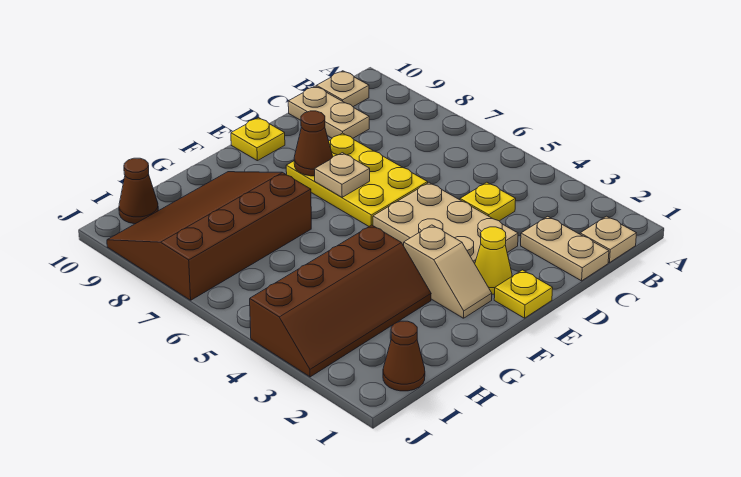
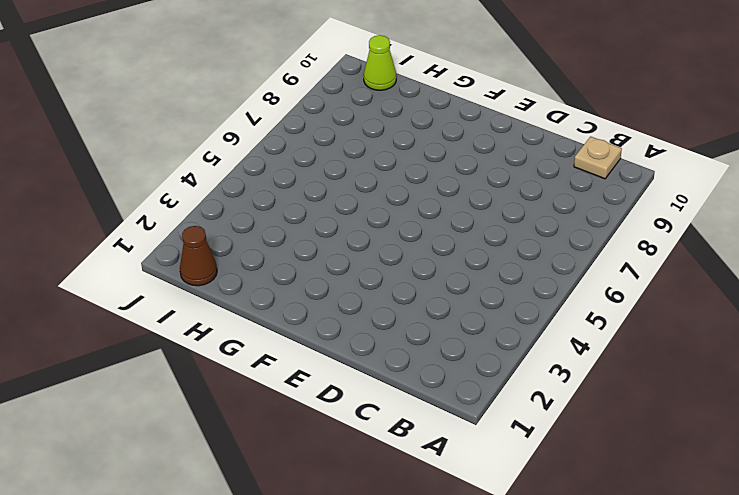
lime cone I10 level 1 -> brown cone I10 level 1
none -> tan plate B1 level 1
none -> tan plate C1:C2 level 1
none -> yellow plate C4 level 1

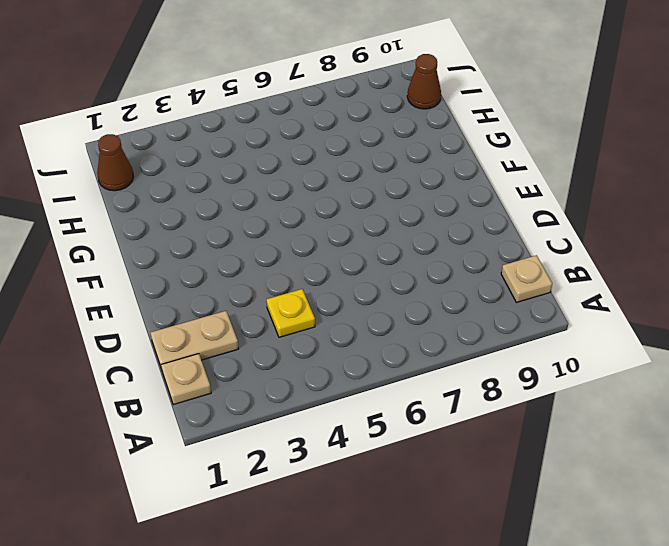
none -> tan plate C9:C10 level 1
none -> tan plate D3:E5 level 1
none -> yellow plate D6:E8 level 1

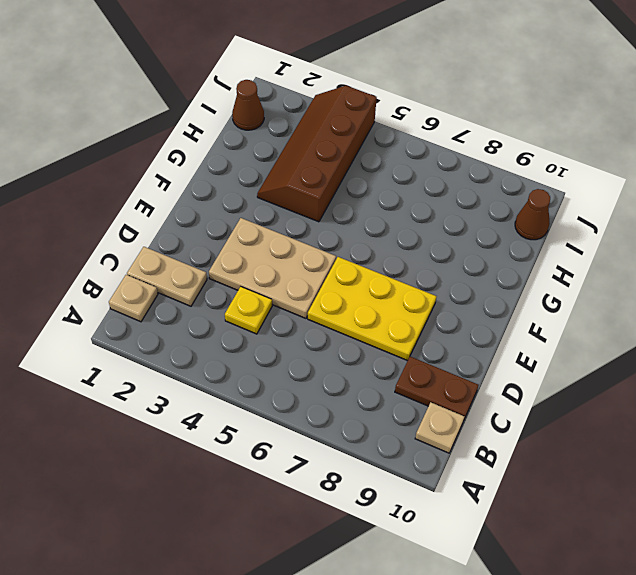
brown plate C9:C10 level 1 -> tan plate C9:C10 level 1
none -> yellow plate E1 level 1
none -> yellow cone E2 level 1
none -> yellow plate E10 level 1

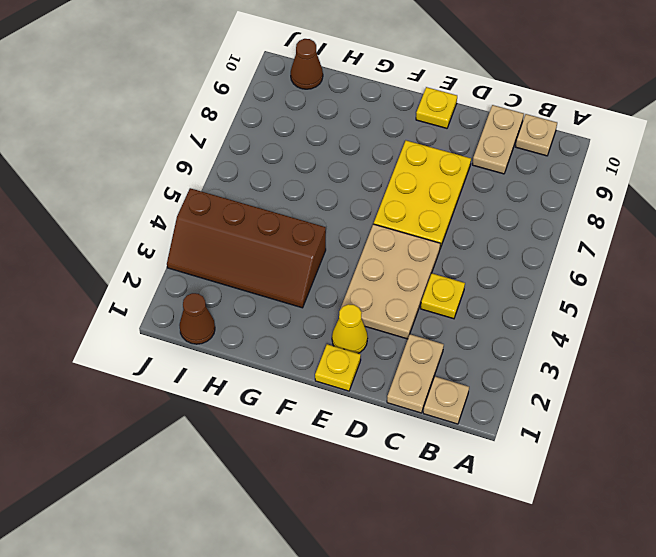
none -> tan slope F2:F3 level 1 top 3
none -> brown slope G7:J9 level 1 top 7
none -> tan plate E7 level 2

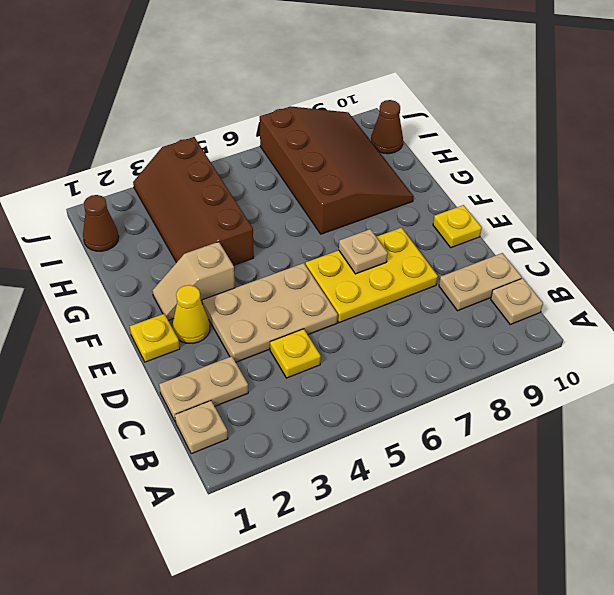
none -> brown cone E8 level 2

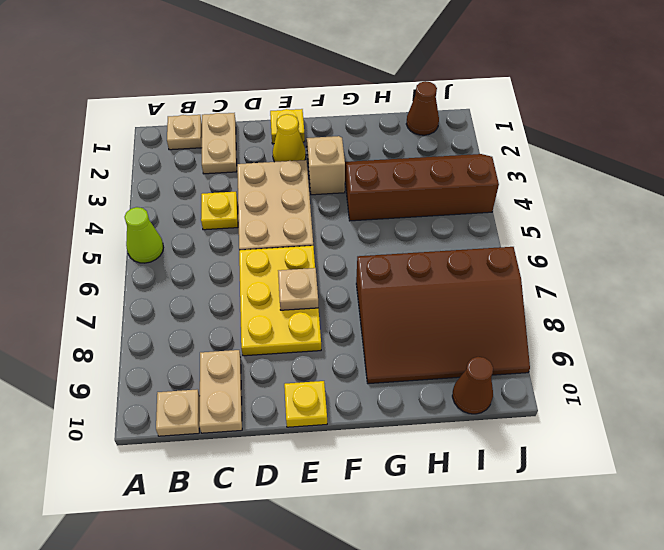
lime cone A5 level 1 -> none
none -> brown cone E8 level 2

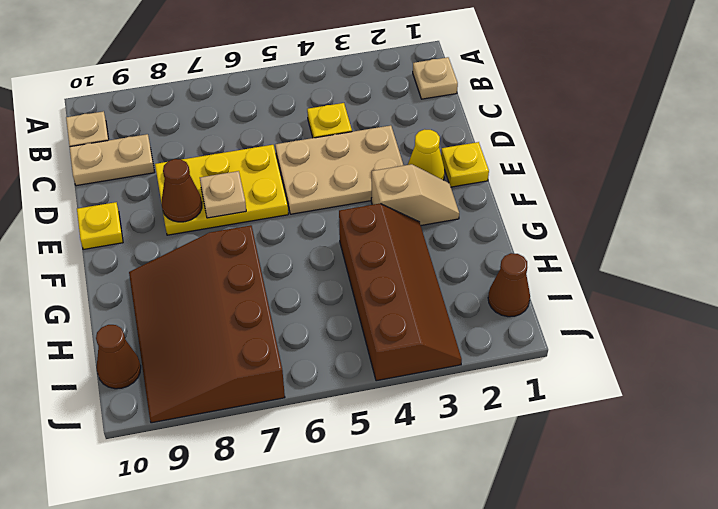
none -> tan plate C1:C2 level 1

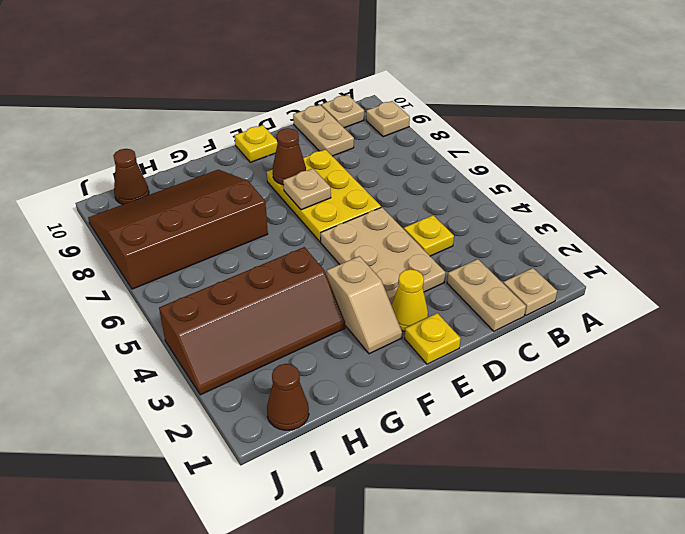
tan plate A9 level 1 -> none

